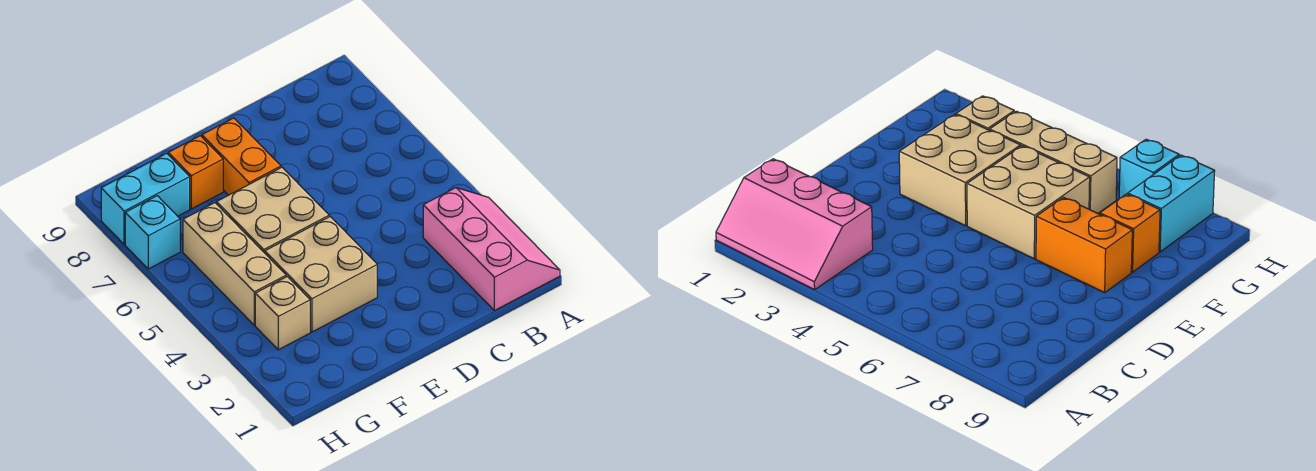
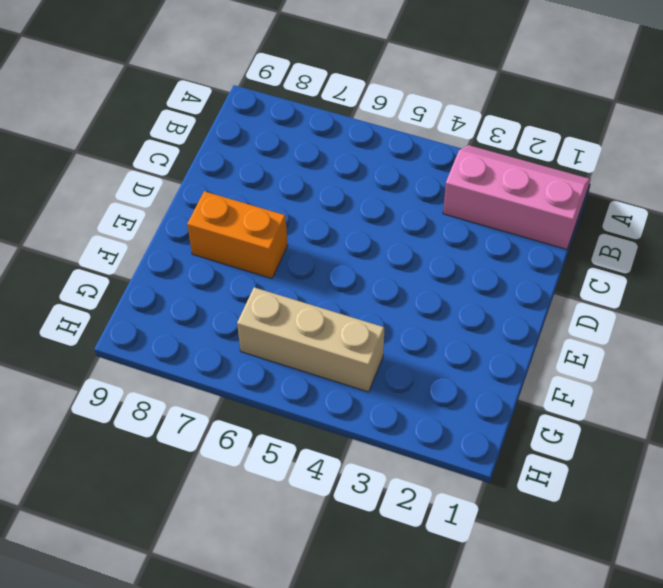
none -> tan brick E3:F4 level 1
none -> tan brick E5:F6 level 1

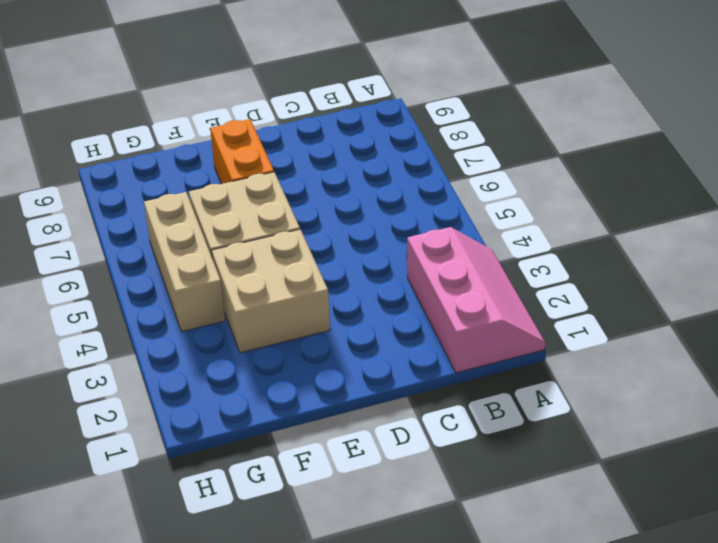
none -> orange brick F8 level 1
none -> tan brick G3 level 1

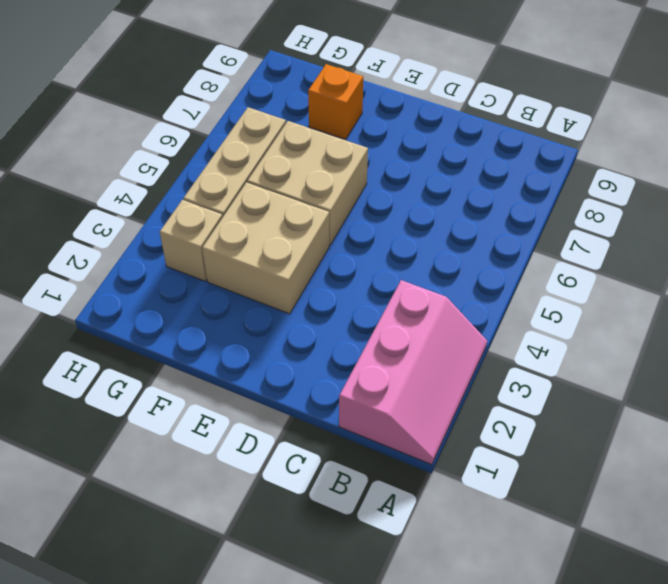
none -> orange brick E7:E8 level 1
none -> cyan brick G8:H8 level 1

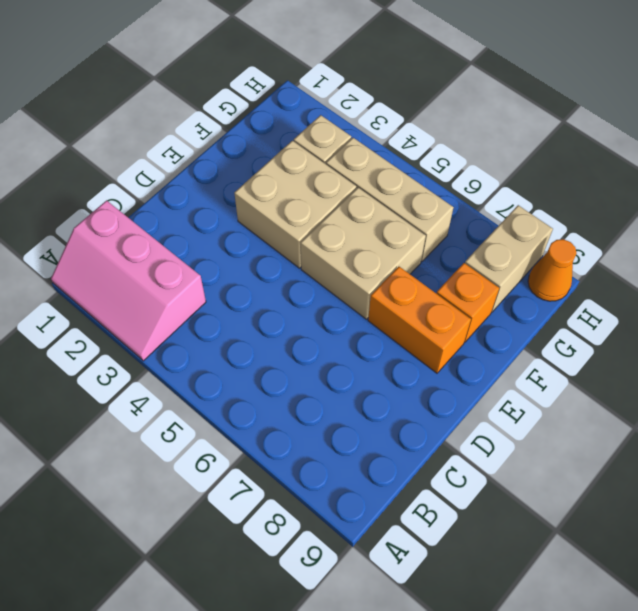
tan brick G8:H8 level 1 -> cyan brick G8:H8 level 1
orange cone H9 level 1 -> none
none -> cyan brick H7 level 1

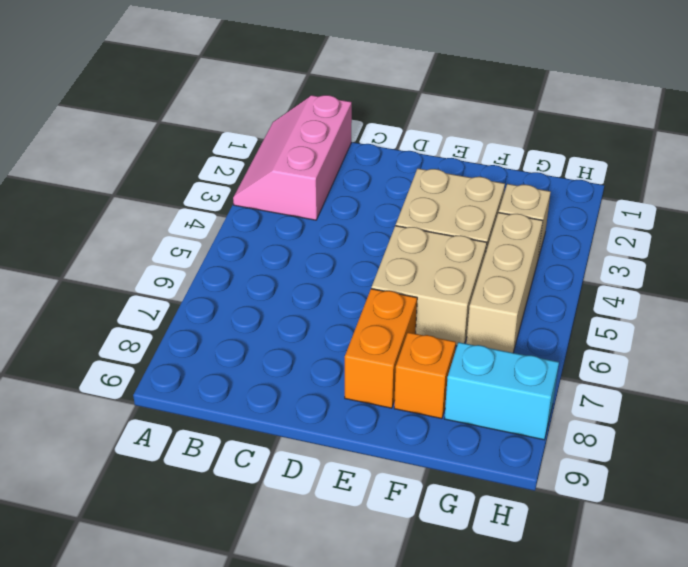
none -> cyan brick H7 level 1

